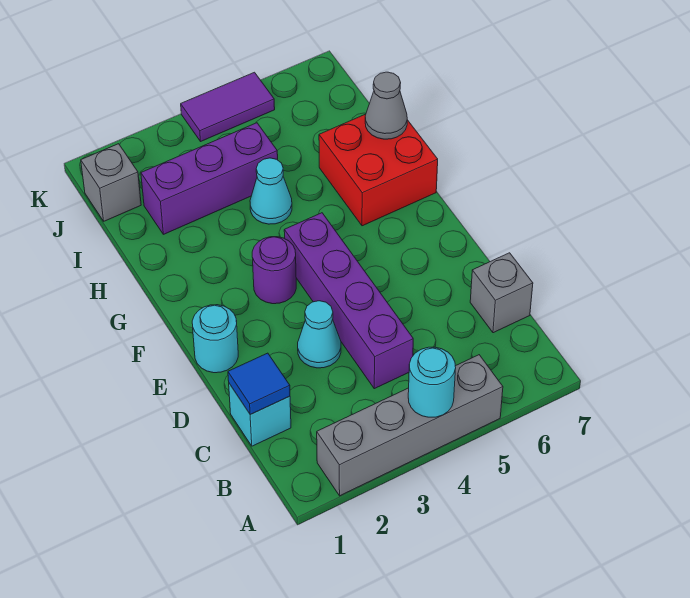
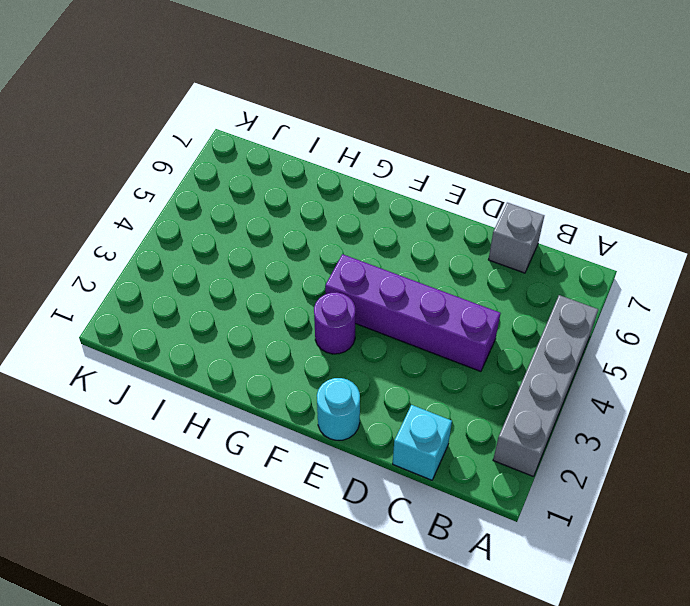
none -> cyan cone D3 level 1
none -> red brick G6:H7 level 1
none -> cyan cone H4 level 1

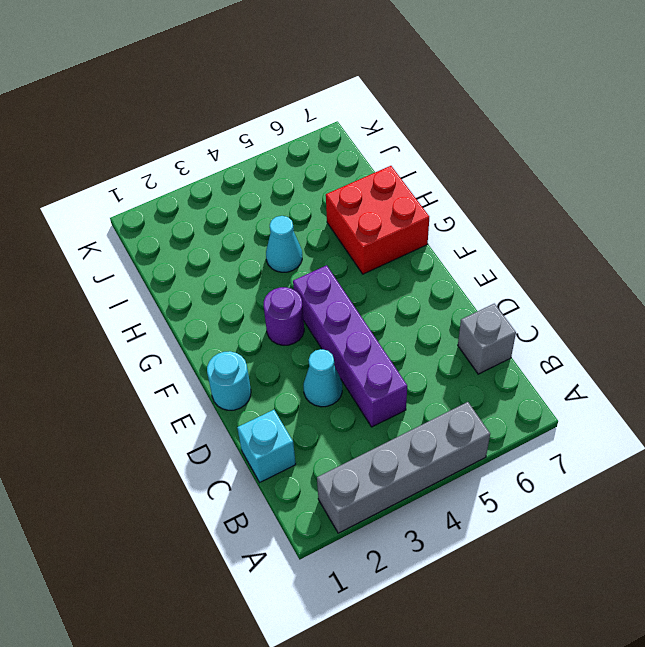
none -> purple brick I2:I4 level 1
none -> grey brick J1 level 1
none -> purple tile K4:K5 level 1

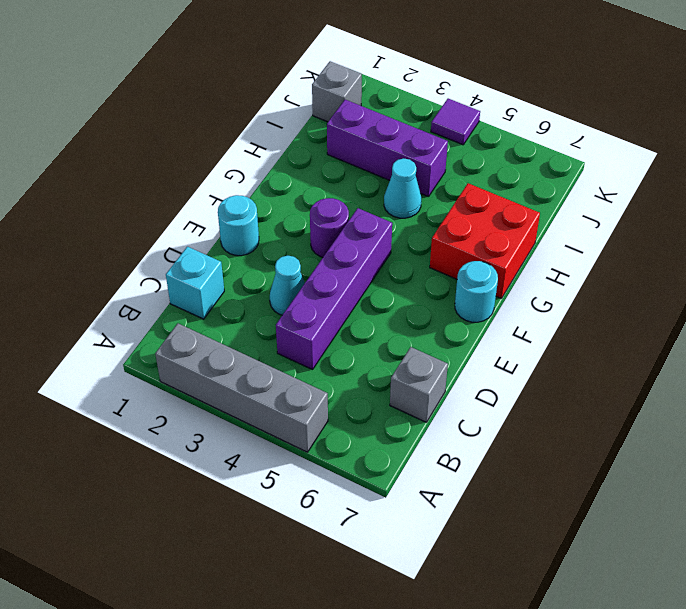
cyan round brick F7 level 1 -> cyan round brick A4 level 2
purple tile K4 level 1 -> purple tile K4:K5 level 1
none -> blue tile C1 level 2
none -> grey cone H7 level 2

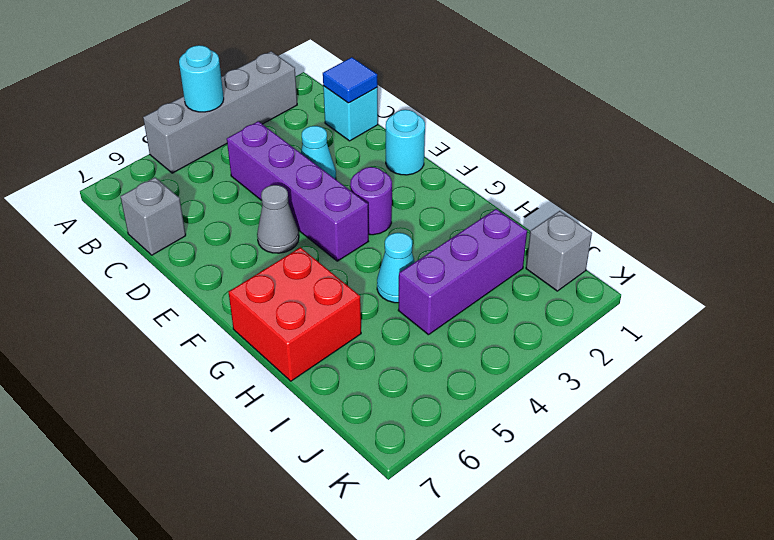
grey cone E5 level 1 -> grey cone H7 level 2
none -> purple tile K4:K5 level 1

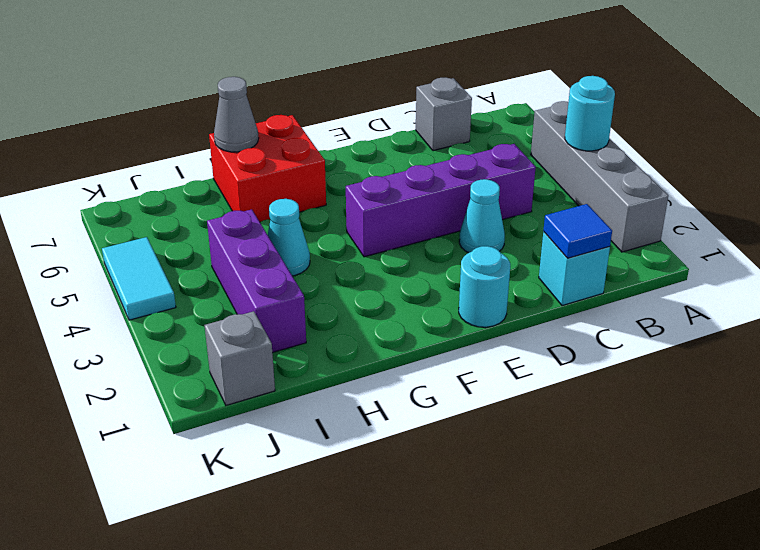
cyan tile K4:K5 level 1 -> purple tile K4:K5 level 1
none -> purple round brick F3 level 1

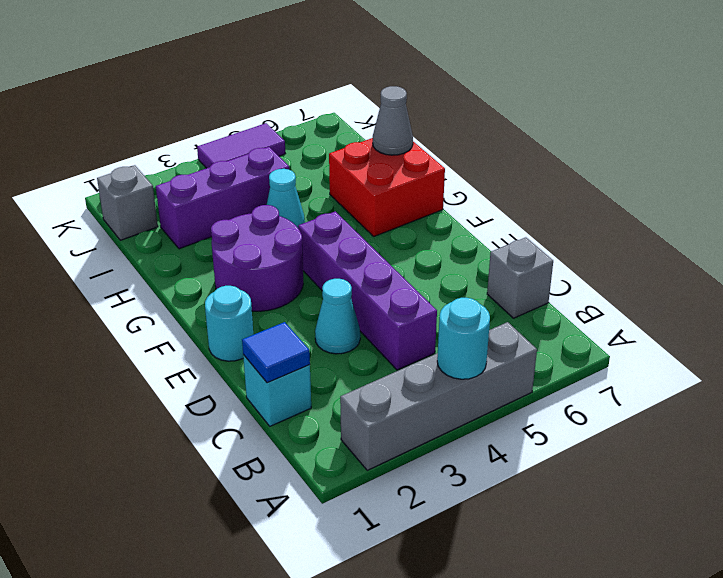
purple round brick F2:G3 level 1 -> purple round brick F3 level 1

